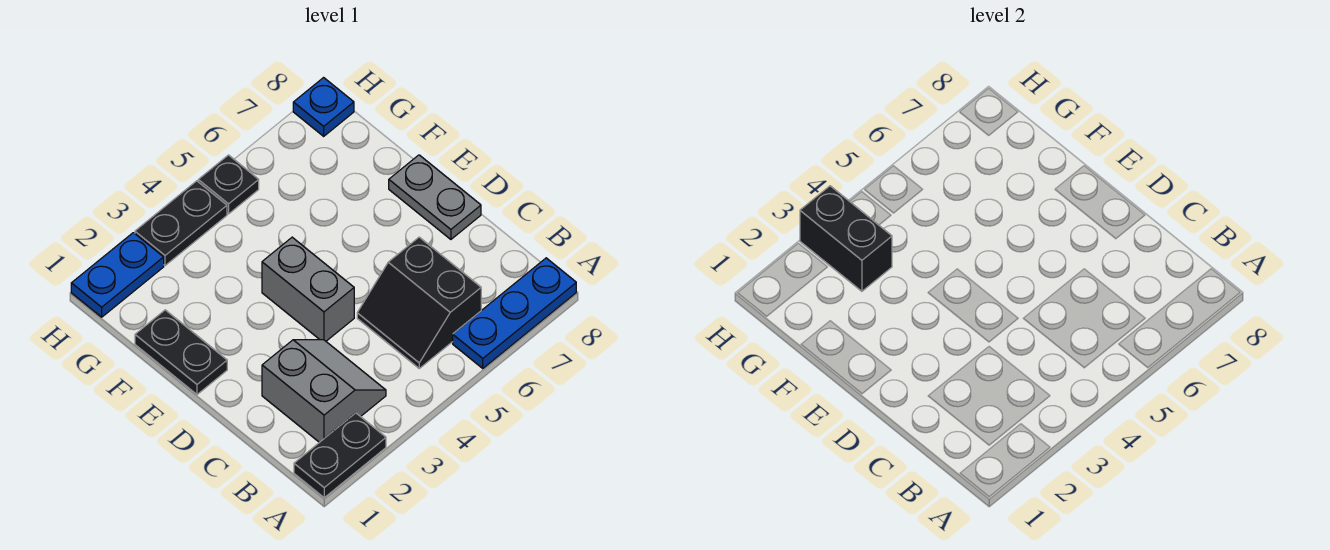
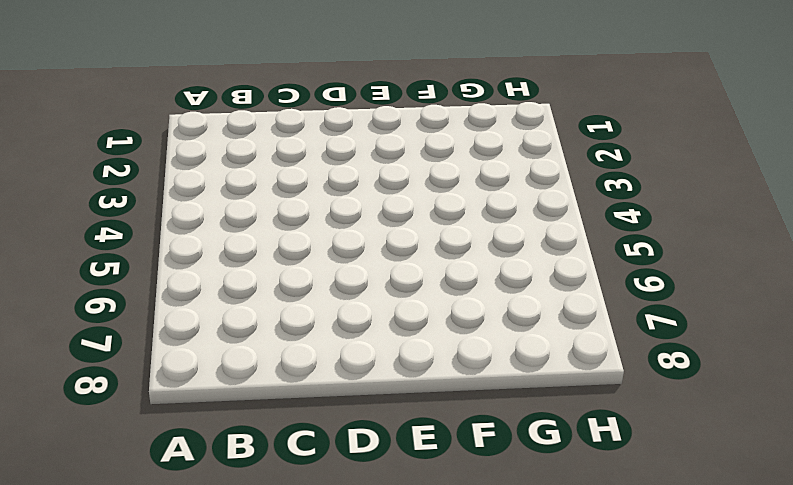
none -> black plate A1:A2 level 1
none -> blue plate A6:A8 level 1
none -> grey slope B2:C3 level 1 top 2

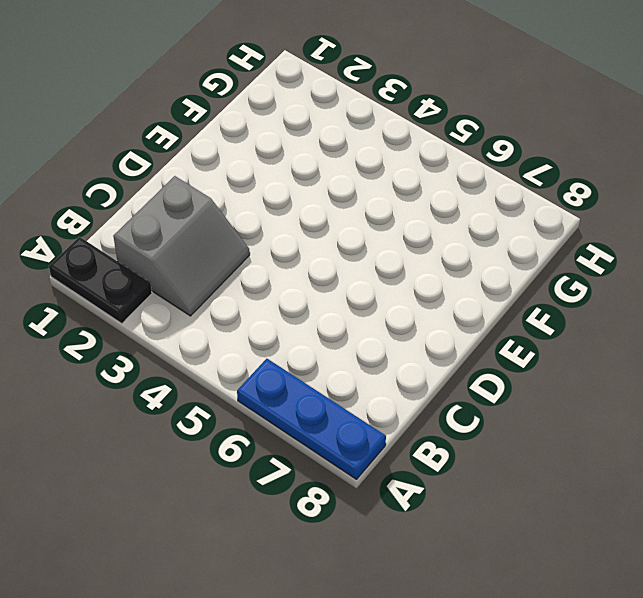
none -> black slope B5:C6 level 1 top 6
none -> grey brick D4:E4 level 1
none -> grey plate D8:E8 level 1

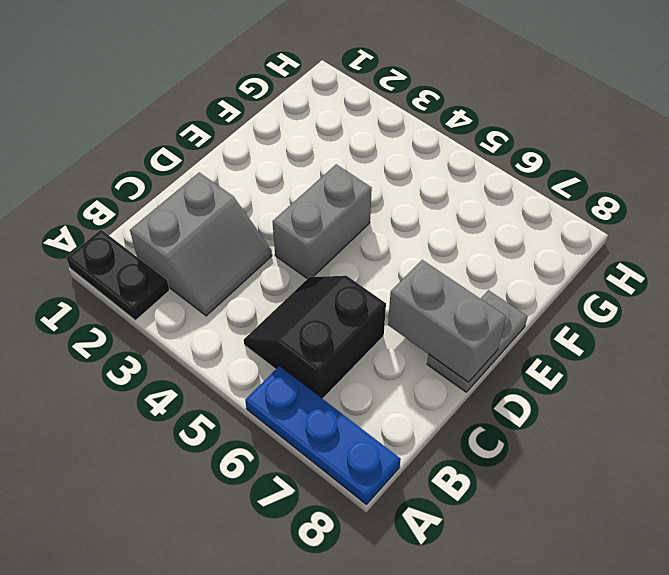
grey brick D7:D8 level 2 -> none
none -> black plate E1:F1 level 1
none -> blue plate H1:H2 level 1
none -> black plate H3:H4 level 1

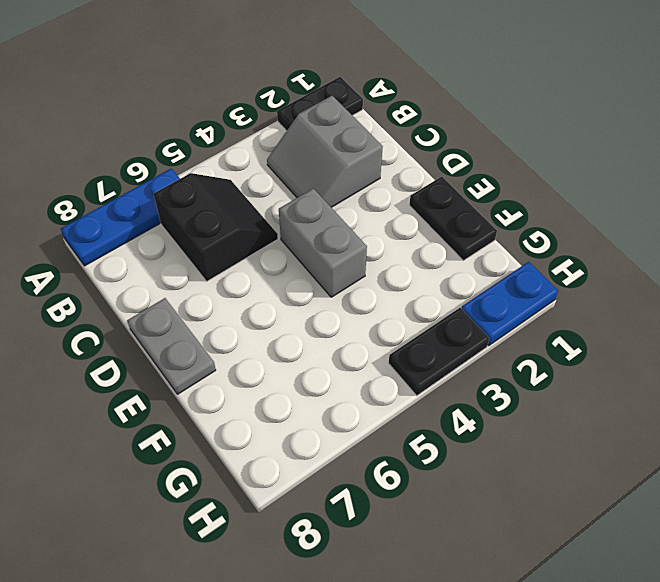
none -> black plate H5 level 1
none -> blue plate H8 level 1
none -> black brick G3:H3 level 2

